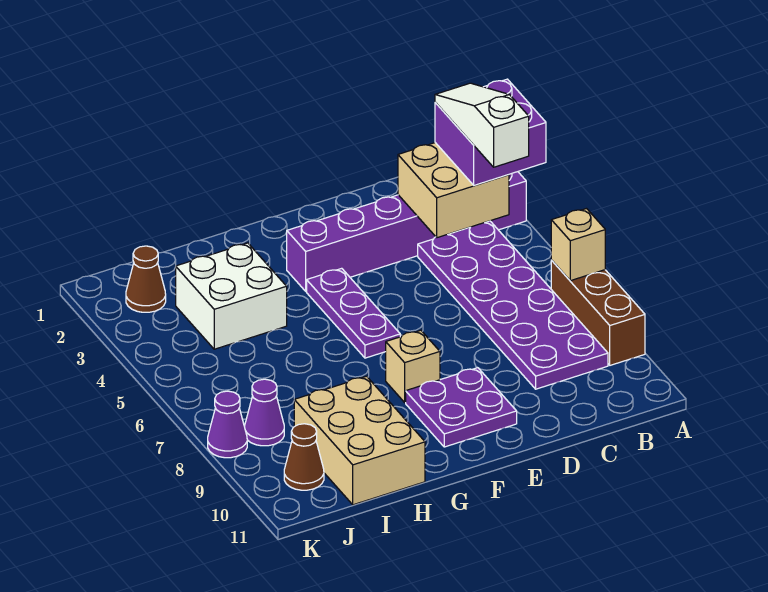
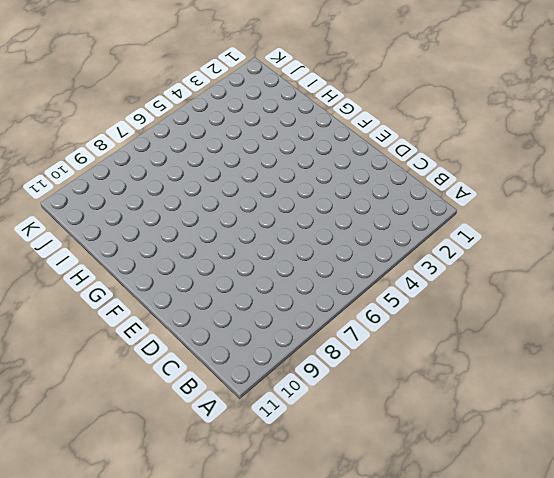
none -> purple brick A3:F3 level 1
none -> brown brick A7:A9 level 1
none -> purple plate B4:C9 level 1

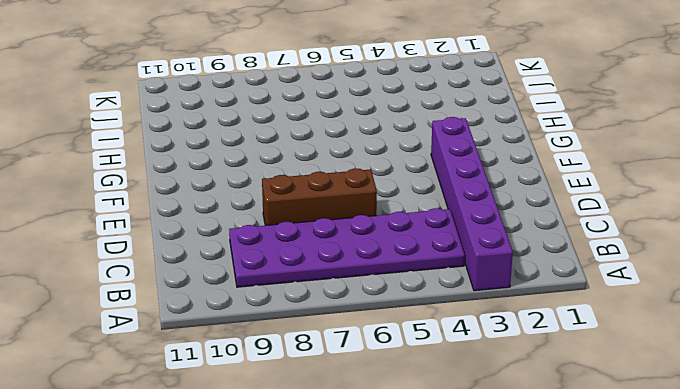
brown brick D6:D8 level 1 -> brown brick A7:A9 level 1
none -> purple plate E9:F10 level 1
none -> purple plate F4:F6 level 1
none -> tan brick F8 level 1

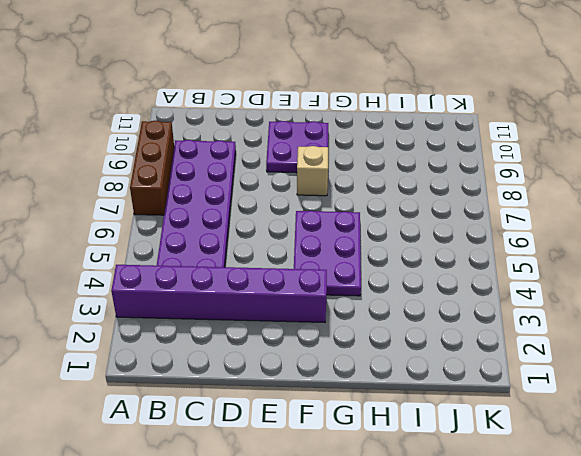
purple plate F4:G6 level 1 -> purple plate F4:F6 level 1
none -> white brick H3:I4 level 1
none -> tan brick H9:I11 level 1
none -> brown cone J2 level 1

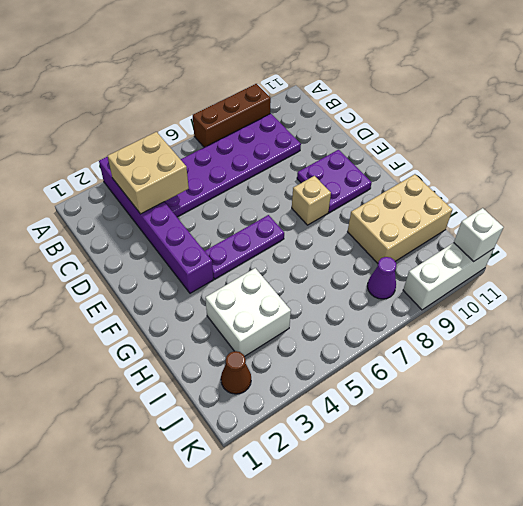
white brick K9:K11 level 1 -> none
white brick K11 level 2 -> none
none -> brown cone J10 level 1
none -> purple cone K8 level 1
none -> tan brick A7 level 2

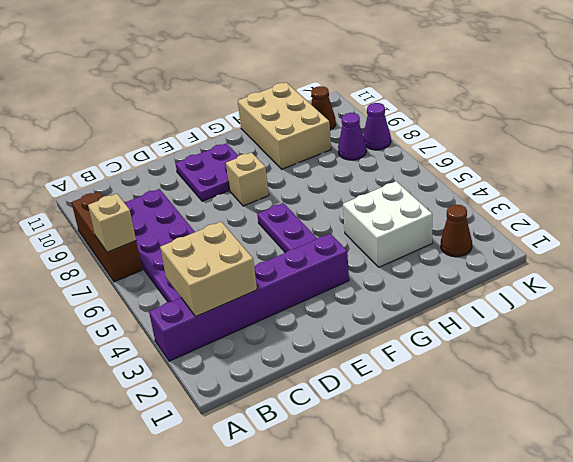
none -> purple brick A3:B4 level 3
none -> white slope B3:B5 level 4 top 5

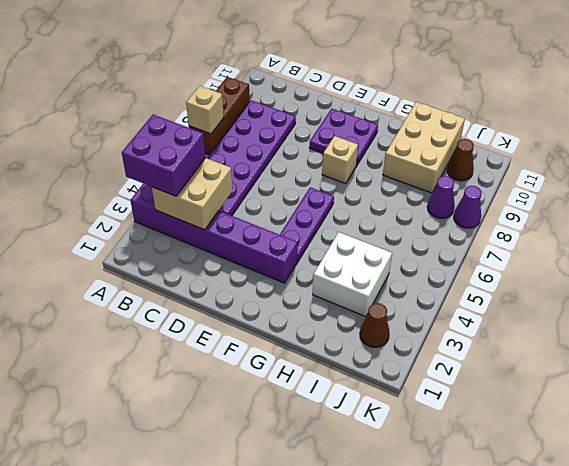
none -> white slope B3:B5 level 4 top 5

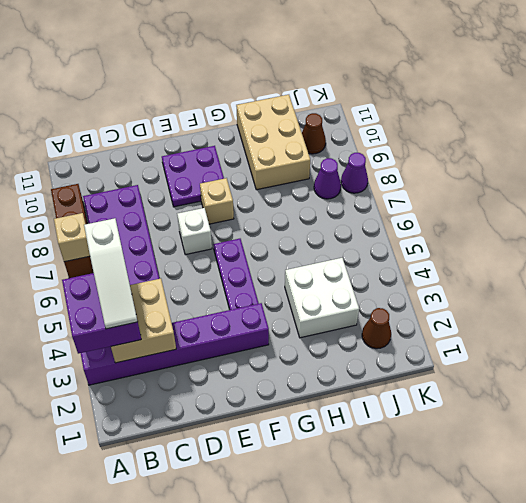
white brick E7 level 1 -> none

